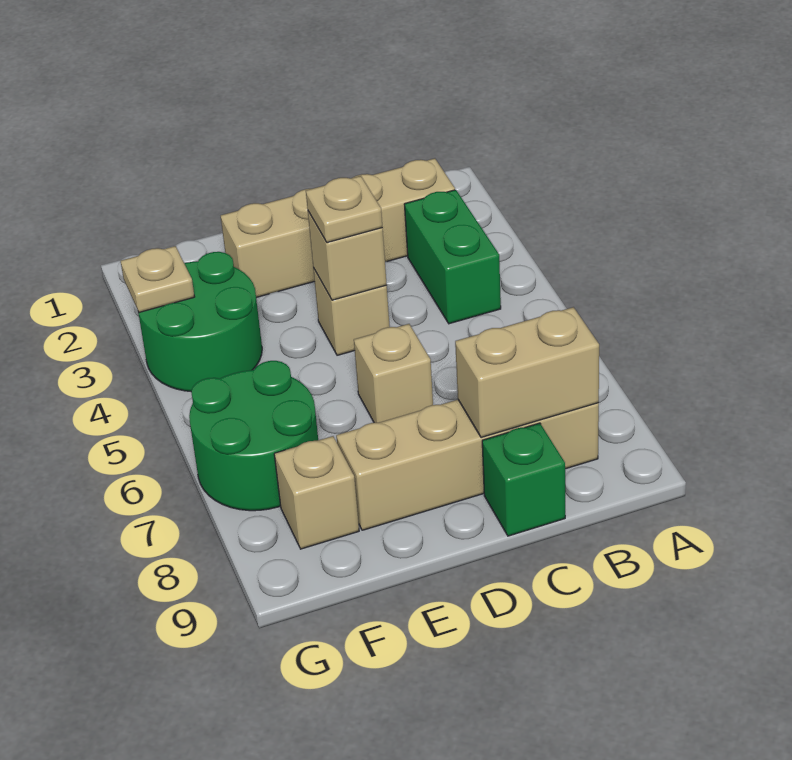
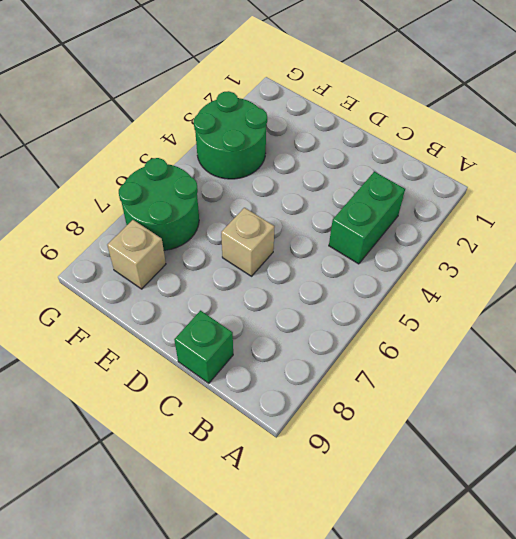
none -> tan brick B2:E2 level 1
none -> tan brick B8:E8 level 1
none -> tan brick D4 level 1

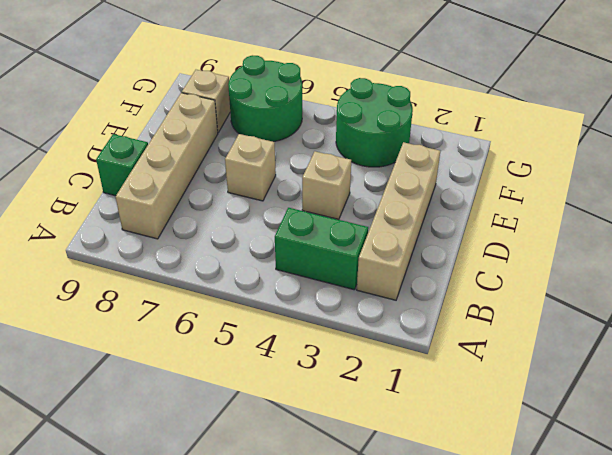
none -> tan brick B8:C8 level 2
none -> tan brick D4 level 2
none -> tan plate G3 level 2

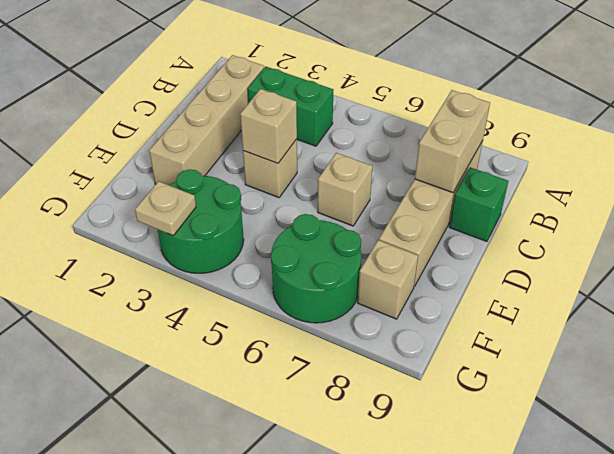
none -> tan plate D4 level 3

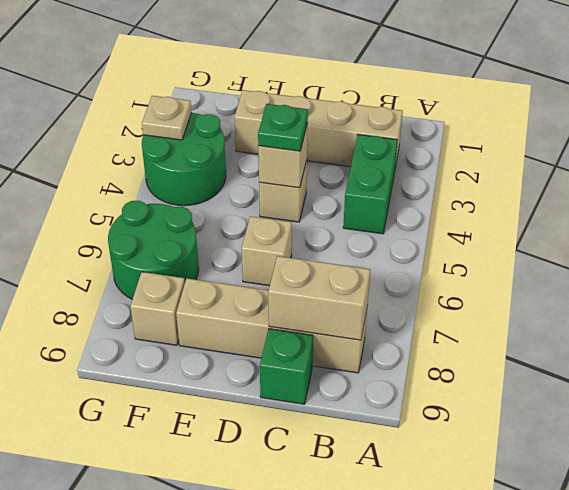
green plate D4 level 3 -> tan plate D4 level 3

